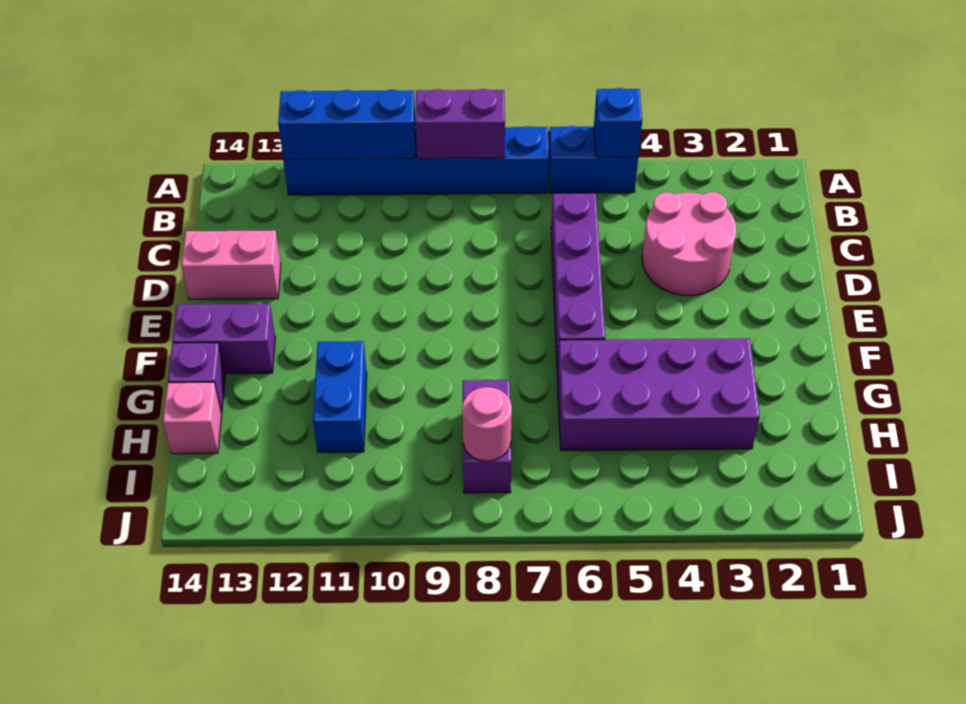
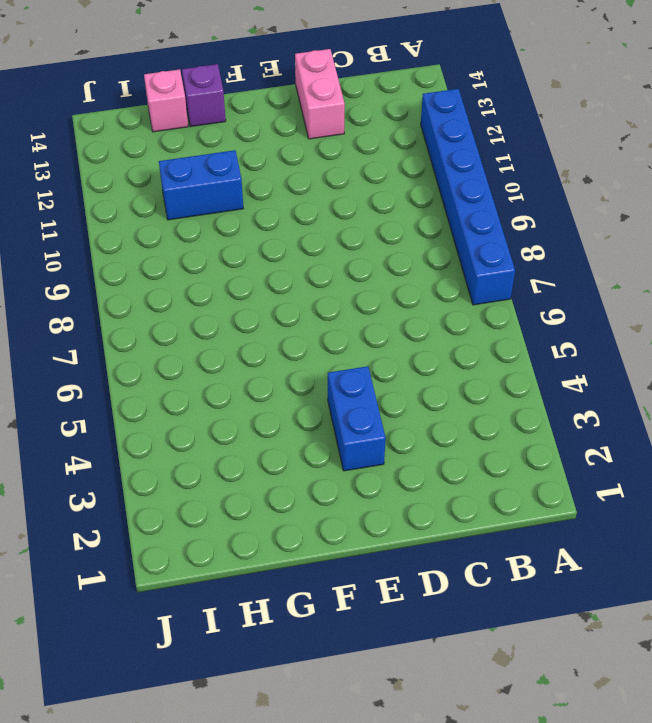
blue brick E3:E4 level 1 -> blue brick A5:A6 level 1
none -> pink round brick C3:D4 level 1
none -> purple brick C6:F6 level 1
none -> purple brick F13:F14 level 1

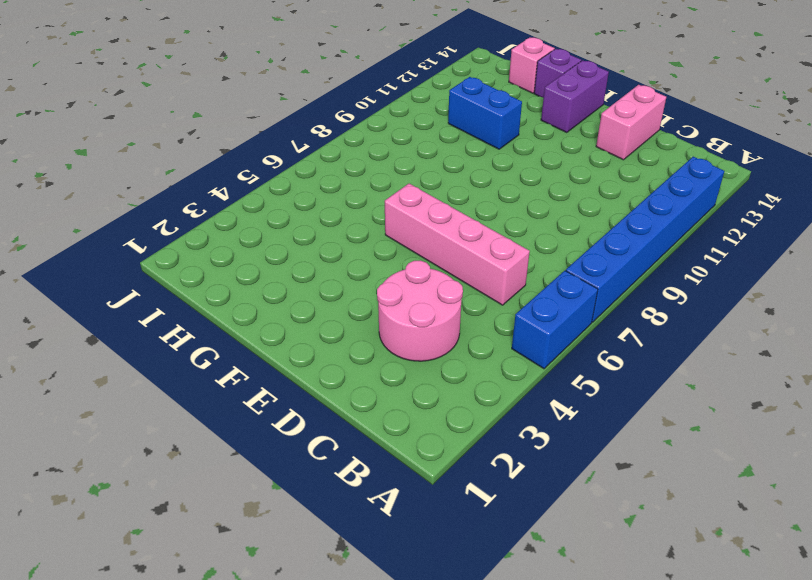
pink brick C6:F6 level 1 -> purple brick C6:F6 level 1
none -> purple brick G3:H6 level 1
none -> purple brick H8:I8 level 1
none -> blue brick A5 level 2

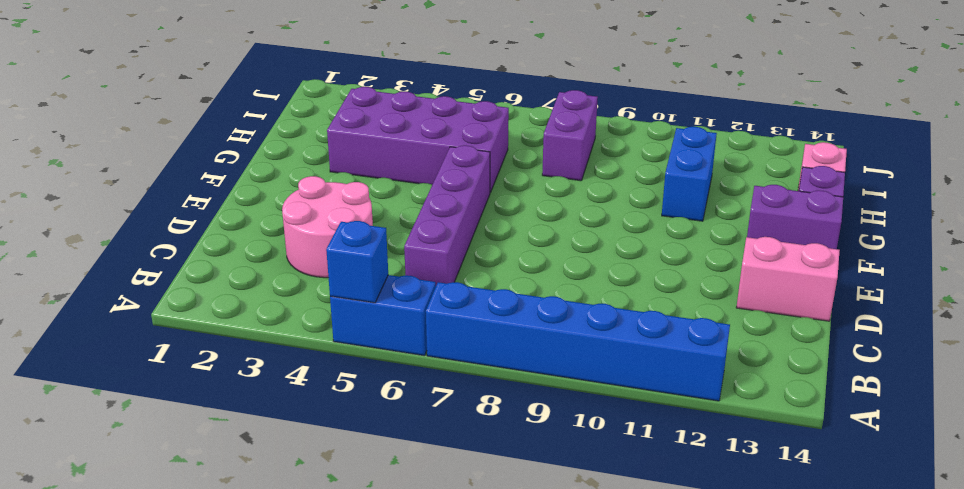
none -> purple brick A8:A9 level 2
none -> blue brick A10:A12 level 2
none -> pink round brick I8 level 2

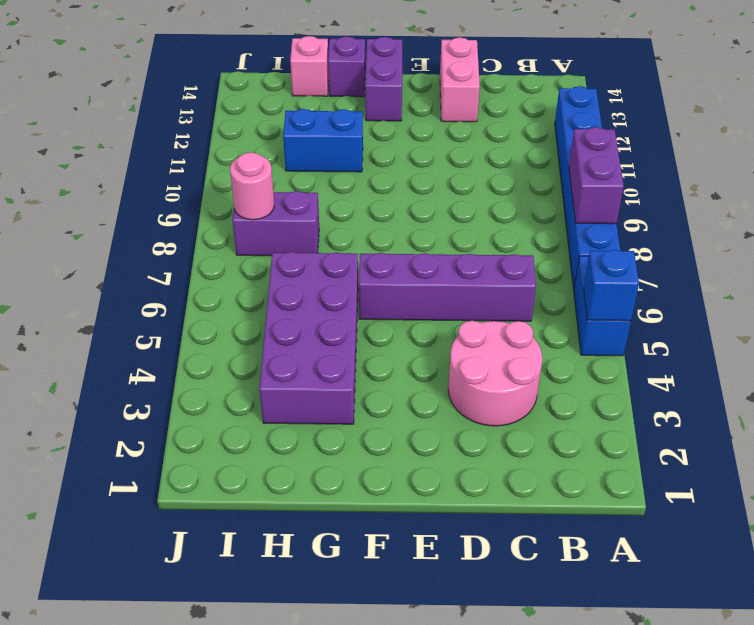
none -> blue brick A10:A12 level 2

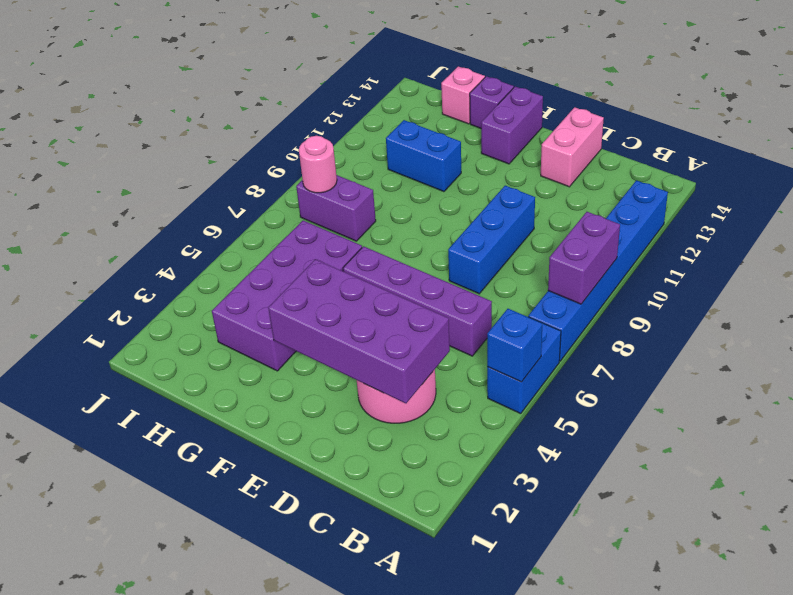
purple brick C3:F4 level 2 -> none
blue brick D8:D10 level 1 -> blue brick A10:A12 level 2

